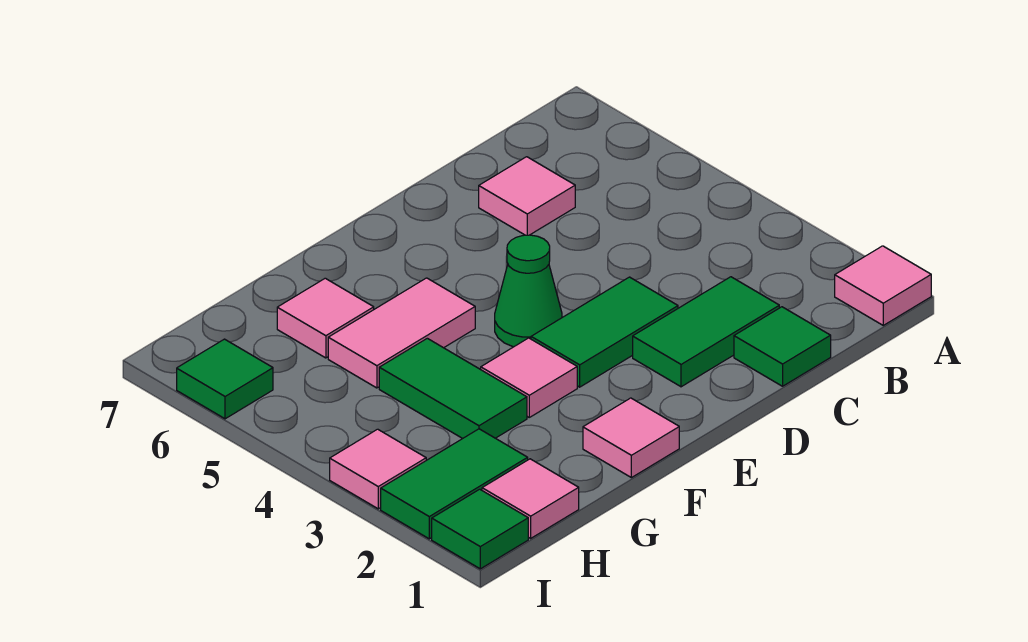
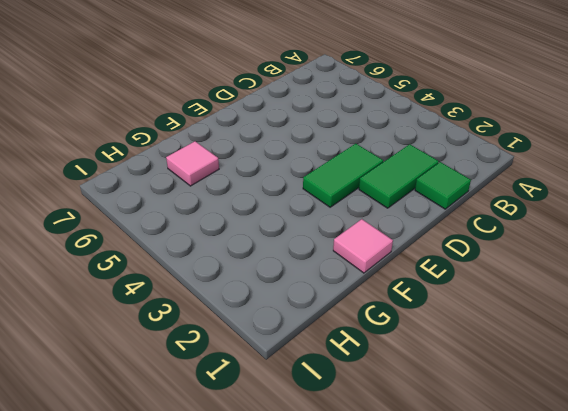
none -> pink tile A1 level 1
none -> pink tile C6 level 1
none -> green cone E4 level 1

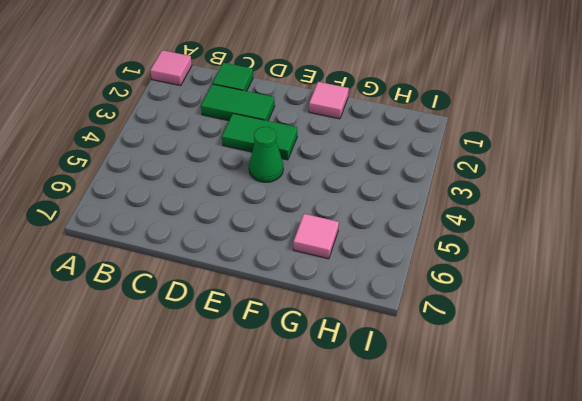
none -> pink tile C6 level 1
none -> pink tile F3 level 1
none -> pink tile F5:G5 level 1

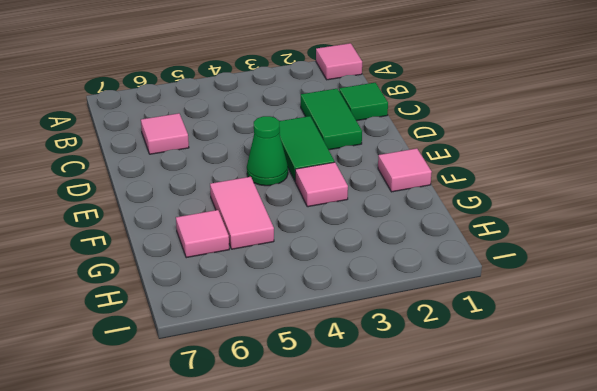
none -> green tile G3:G4 level 1
none -> pink tile H1 level 1
none -> green tile H2:I2 level 1

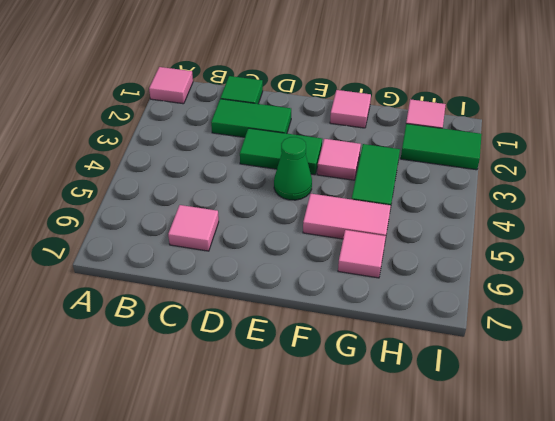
none -> green tile I1 level 1
none -> pink tile I3 level 1
none -> green tile I6 level 1

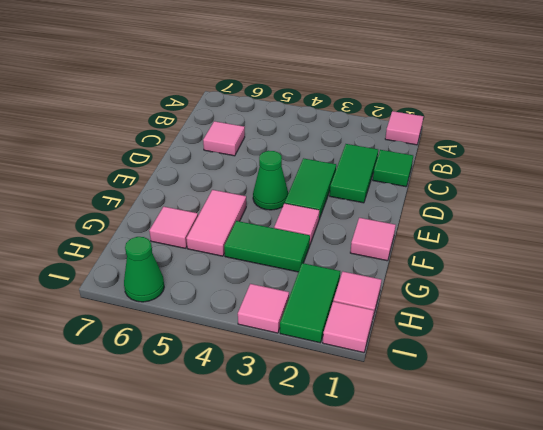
pink tile I1 level 1 -> green tile I1 level 1
green cone I6 level 1 -> green tile I6 level 1

